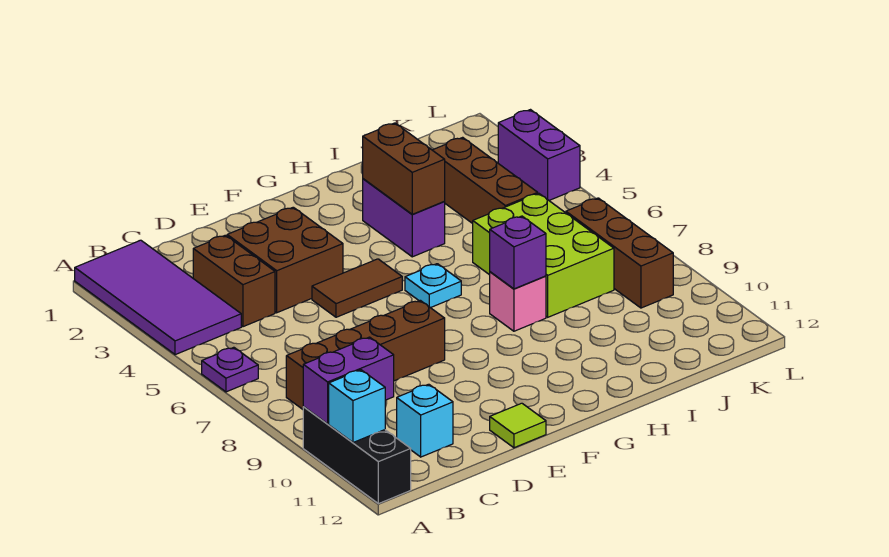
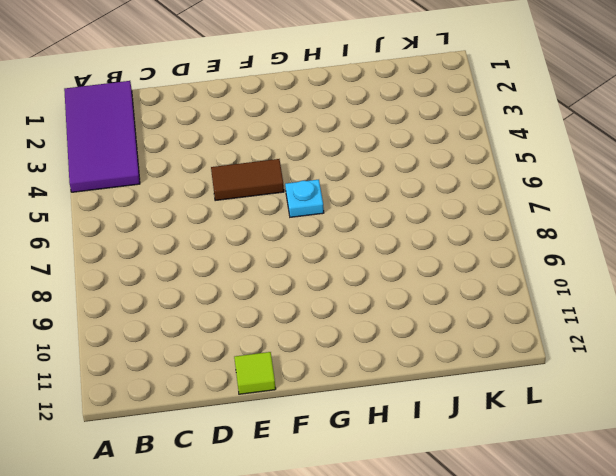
none -> purple plate A6 level 1
none -> black brick A10:A12 level 1
none -> brown brick B8:E8 level 1

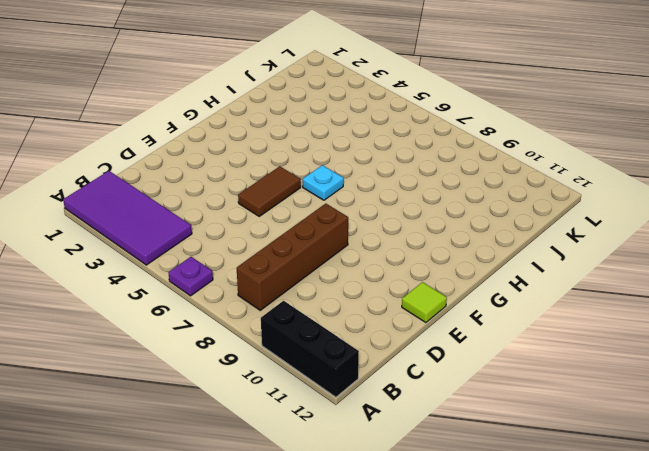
none -> brown brick C3:C4 level 1
none -> cyan brick C11 level 1
none -> brown brick D3:E4 level 1

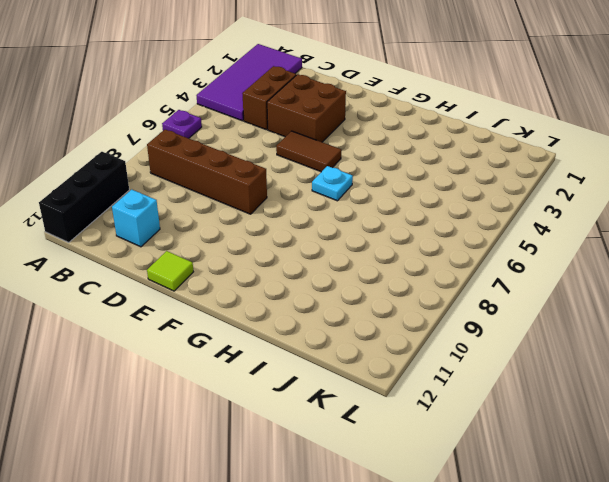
none -> purple brick H3:H4 level 1
none -> pink brick H8 level 1
none -> lime brick I6:J8 level 1

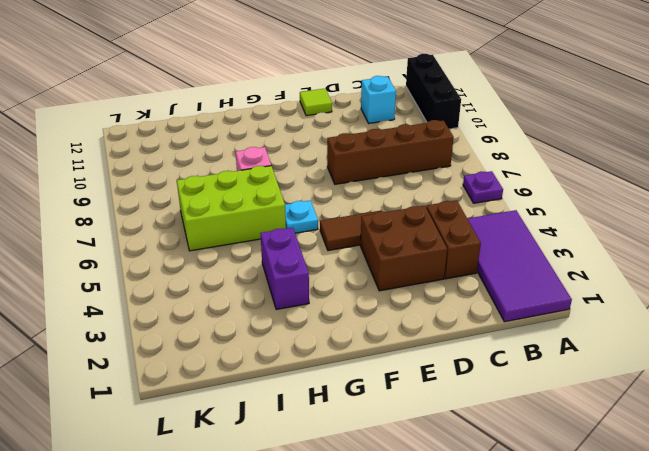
lime brick H6:J7 level 1 -> lime brick I6:J8 level 1
none -> brown brick J3:J5 level 1
none -> brown brick K7:K9 level 1
none -> purple brick L3:L4 level 1

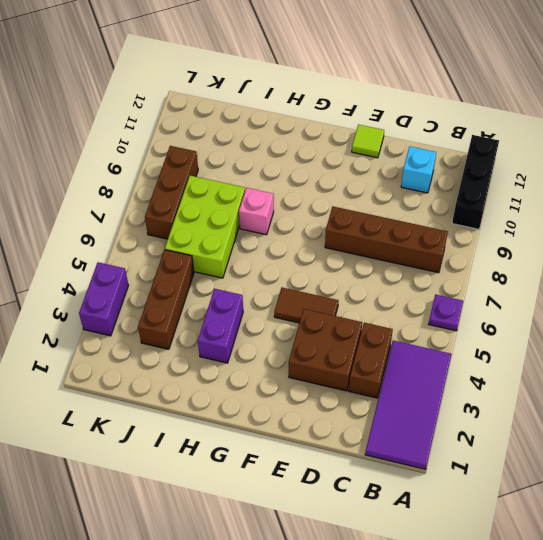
none -> cyan plate G6 level 1
none -> purple brick A10:B10 level 2
none -> cyan brick A11 level 2

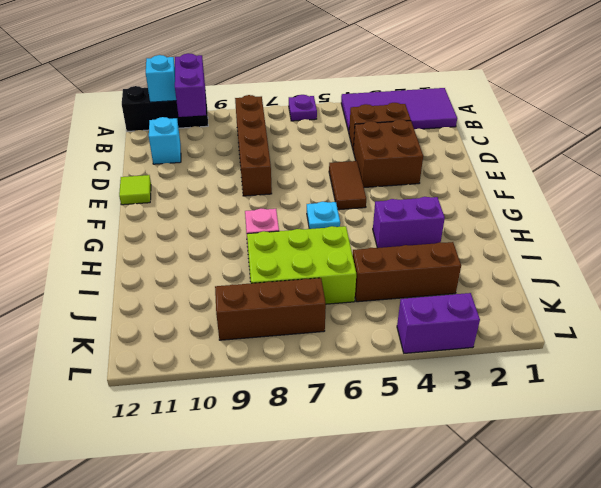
none -> brown brick H3:H4 level 2
none -> purple brick H8 level 2

